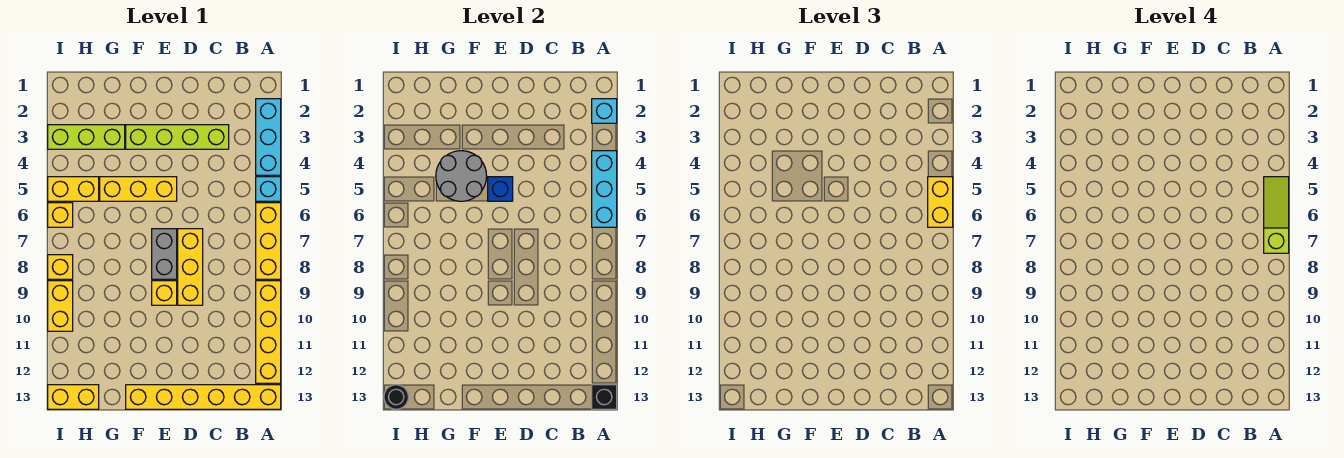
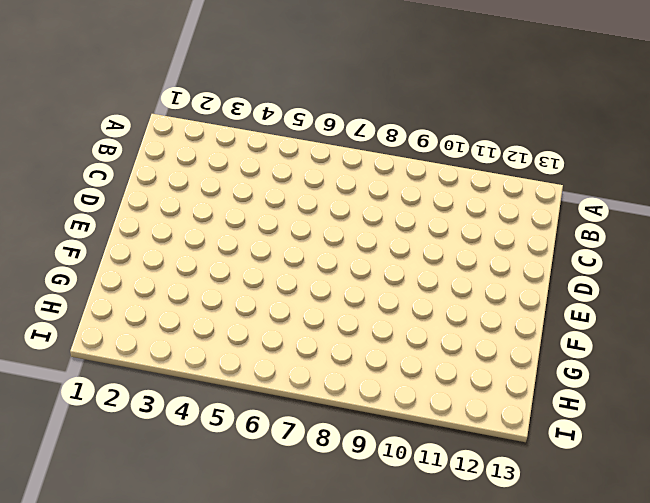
none -> cyan brick A2:A4 level 1
none -> cyan brick A5 level 1
none -> yellow brick A6:A8 level 1

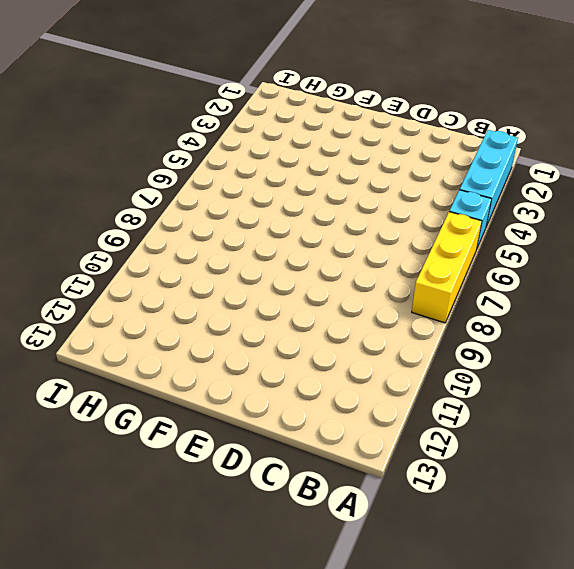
none -> yellow brick A9:A12 level 1
none -> yellow brick A13:F13 level 1
none -> lime brick C3:F3 level 1

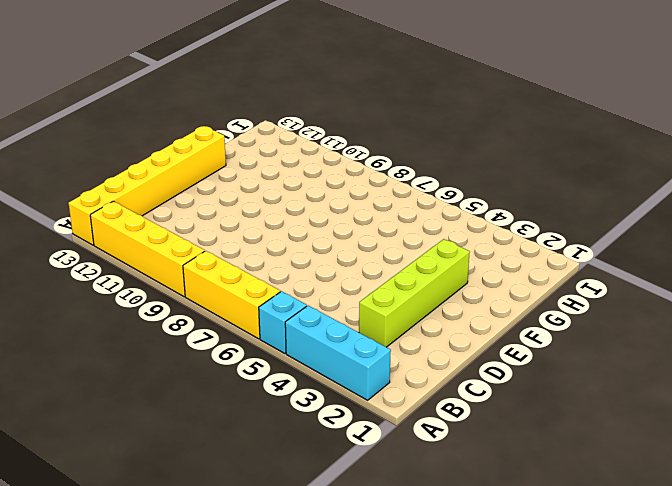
none -> yellow brick D7:D9 level 1
none -> yellow brick E5:G5 level 1
none -> grey brick E7:E8 level 1

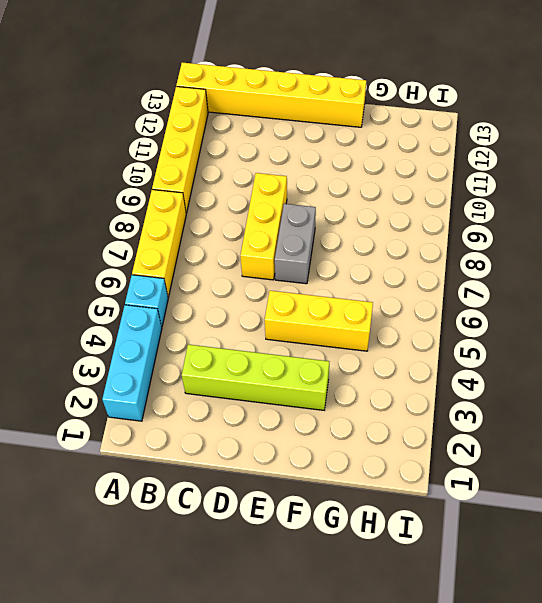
none -> yellow brick E9 level 1
none -> lime brick G3:I3 level 1
none -> yellow brick H5:I5 level 1

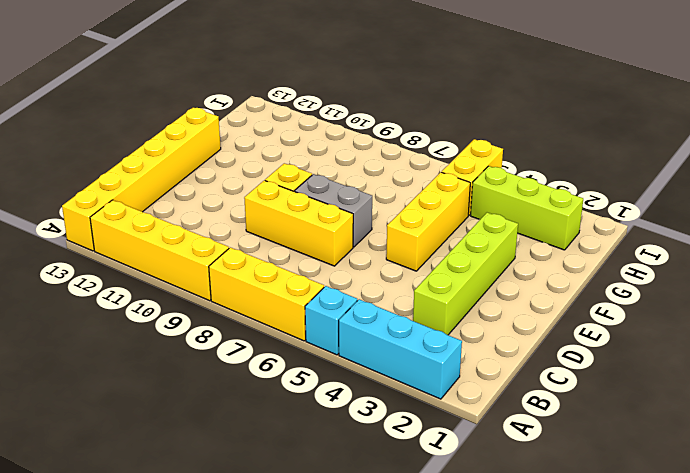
lime brick H2:H4 level 1 -> lime brick G3:I3 level 1
none -> yellow brick H13:I13 level 1
none -> yellow brick I6 level 1
none -> yellow brick I8 level 1

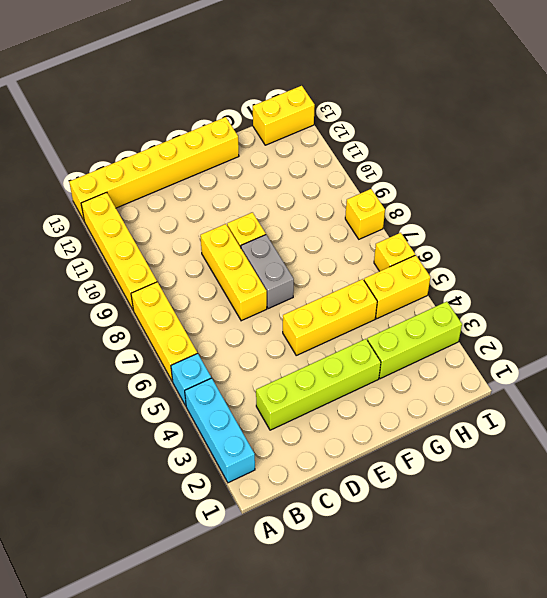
none -> yellow brick I9:I10 level 1
none -> cyan brick A2 level 2
none -> cyan brick A4:A6 level 2

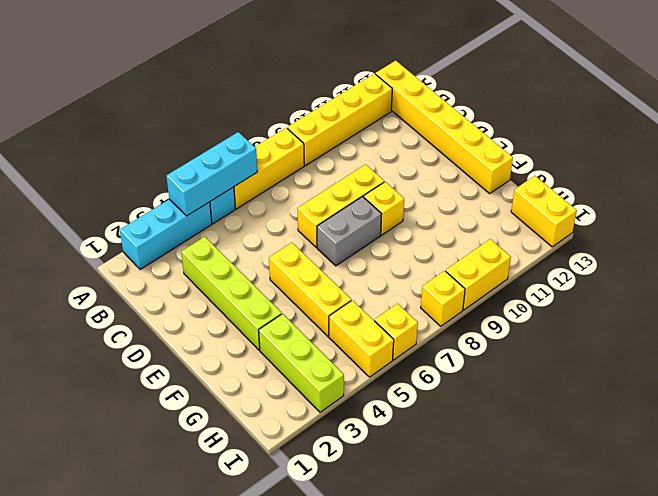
none -> cyan brick A2 level 2
none -> black brick A13 level 2
none -> blue brick E5 level 2

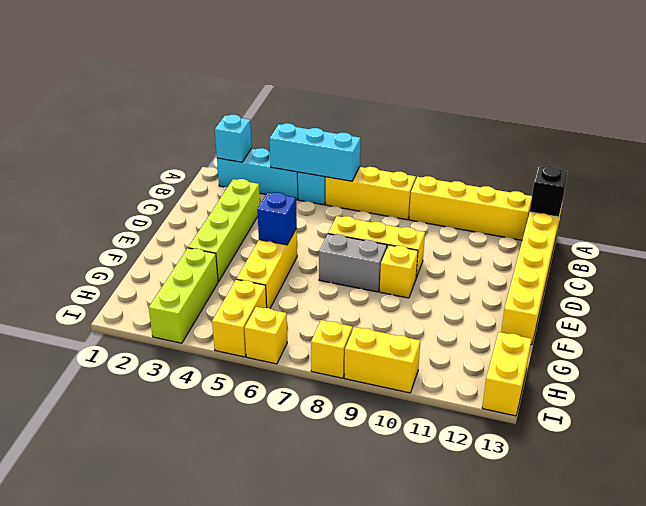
none -> grey round brick F4:G5 level 2
none -> black round brick I13 level 2
none -> yellow brick A5:A6 level 3

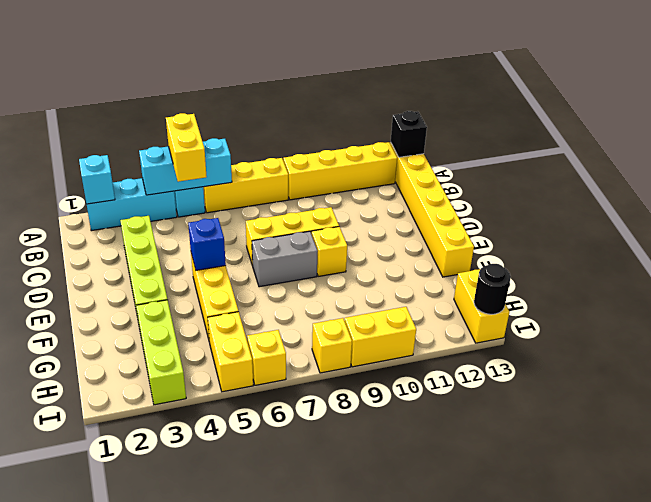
yellow brick A5:B5 level 3 -> yellow brick A5:A6 level 3
none -> grey round brick F4:G5 level 2
none -> lime slope A5:A7 level 4 top 7

